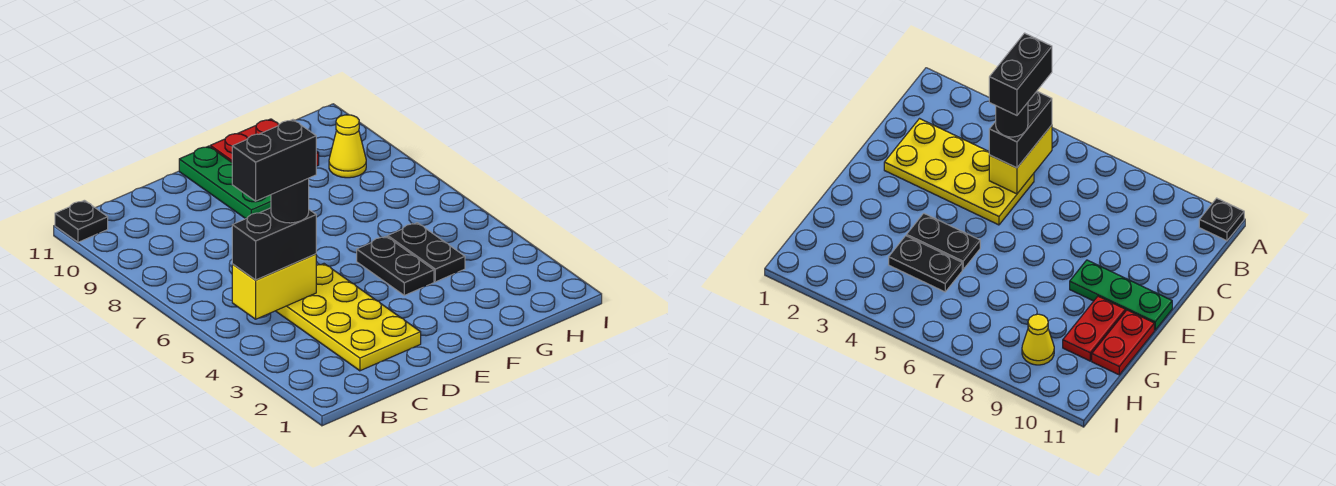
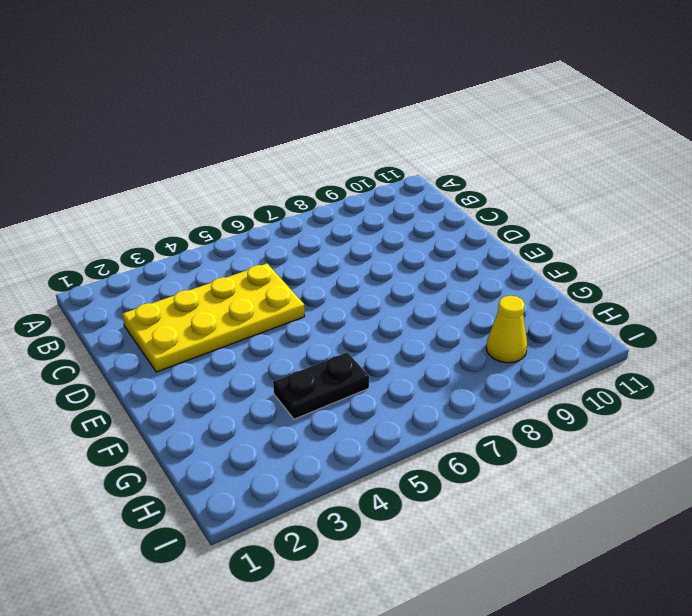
none -> black plate A11 level 1
none -> green plate E9:E11 level 1
none -> black plate F4:F5 level 1

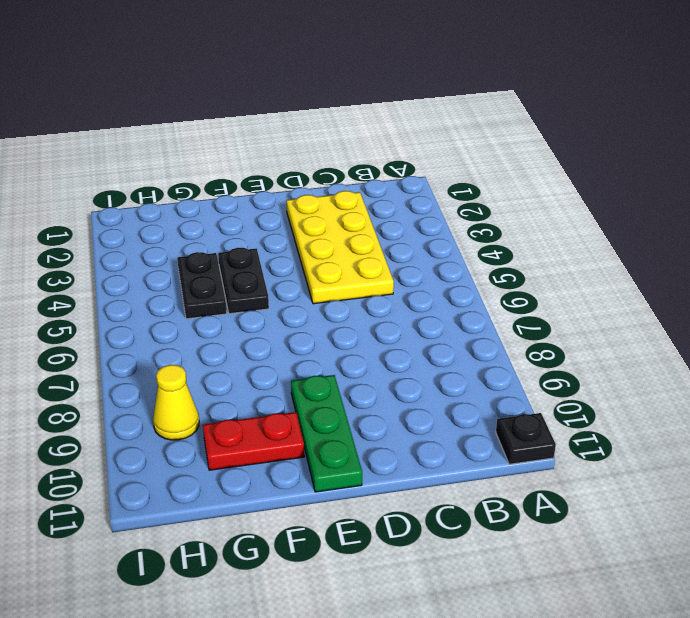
none -> red plate F11:G11 level 1
none -> yellow brick B5:C5 level 2
none -> black brick B5:C5 level 3

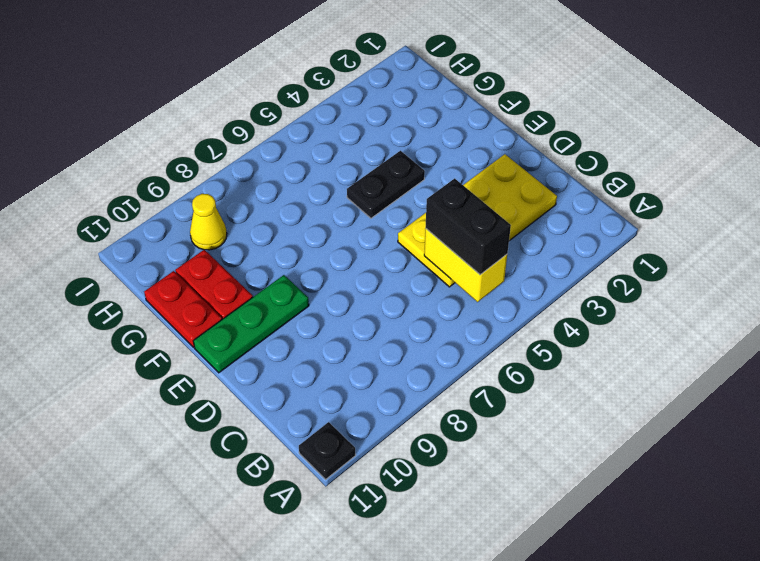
none -> black plate G4:G5 level 1
none -> black round brick C5 level 4
none -> black brick B5:C5 level 5

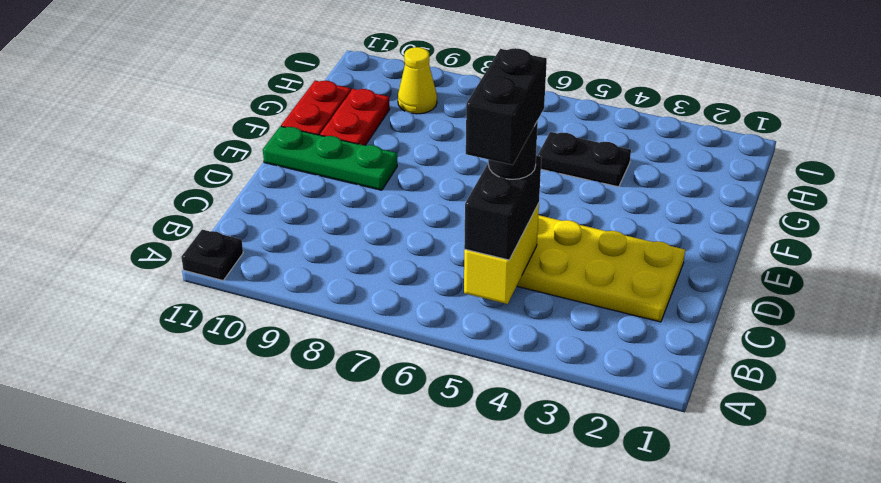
none -> black plate F4:F5 level 1

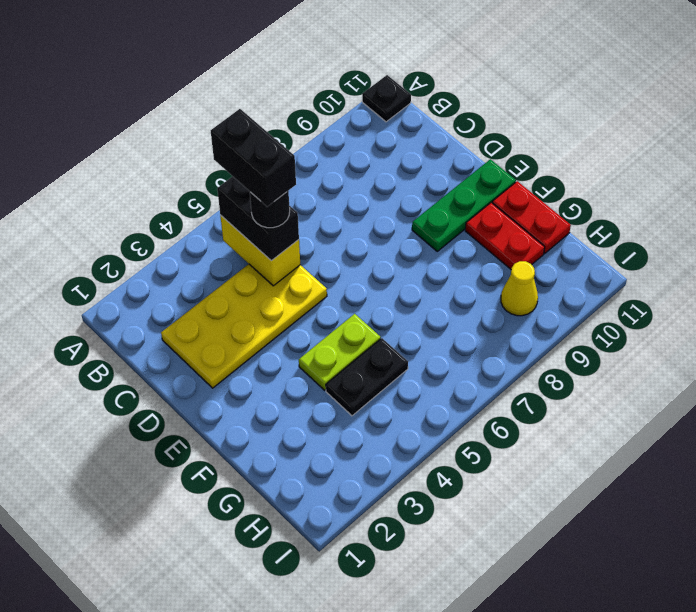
lime plate F4:F5 level 1 -> black plate F4:F5 level 1

